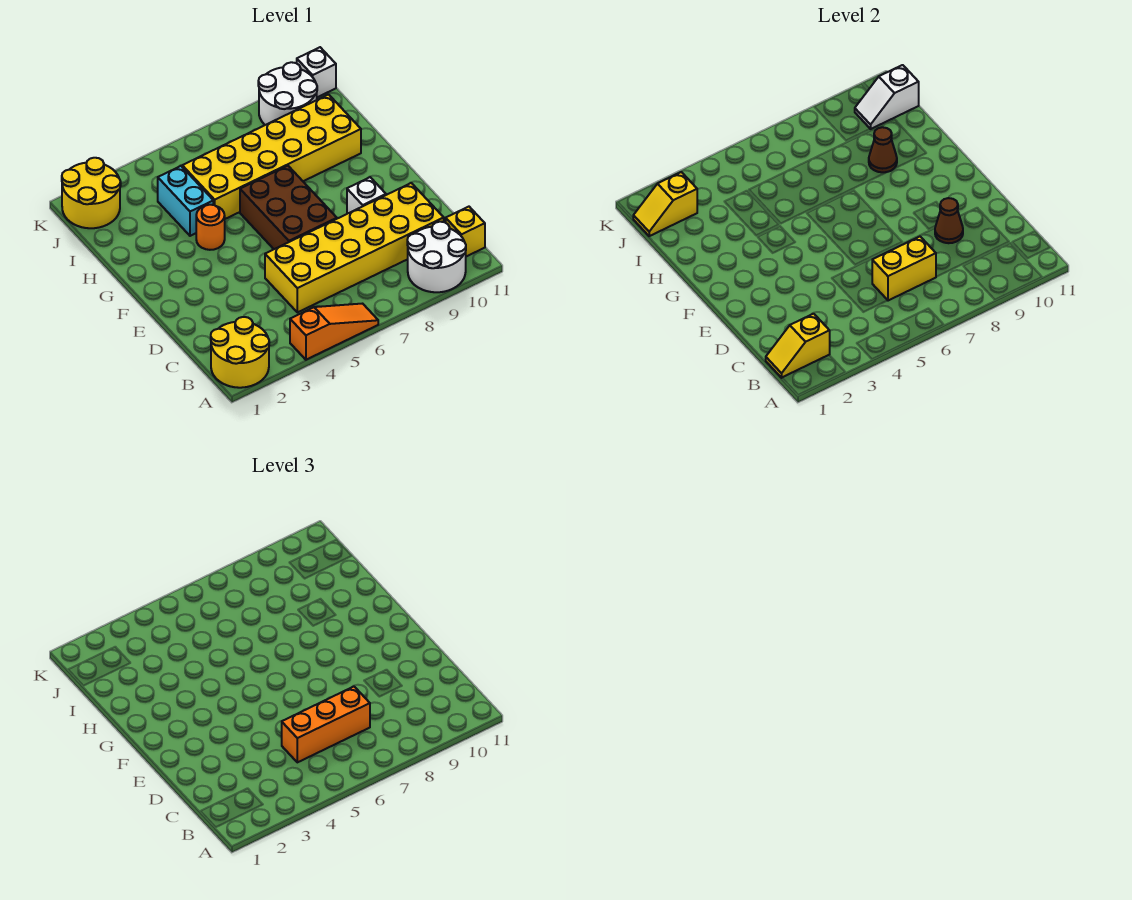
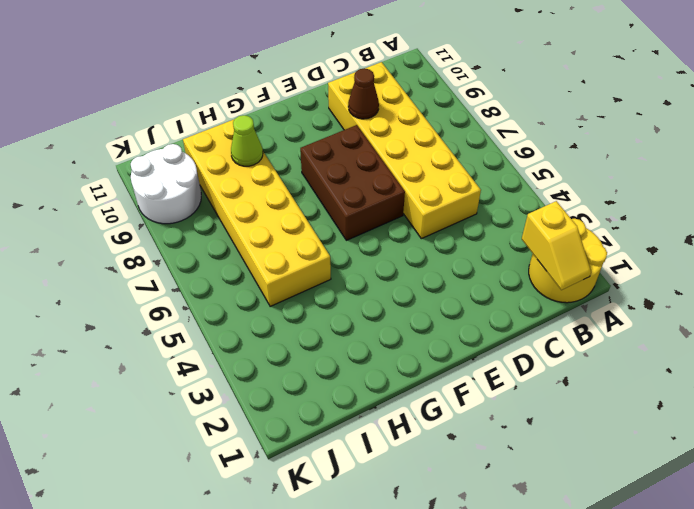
brown brick E6:F8 level 1 -> brown brick E6:G7 level 1
lime cone H9 level 2 -> brown cone H9 level 2
none -> orange slope A4:A6 level 1 top 4
none -> white round brick A9:B10 level 1
none -> yellow brick B11 level 1

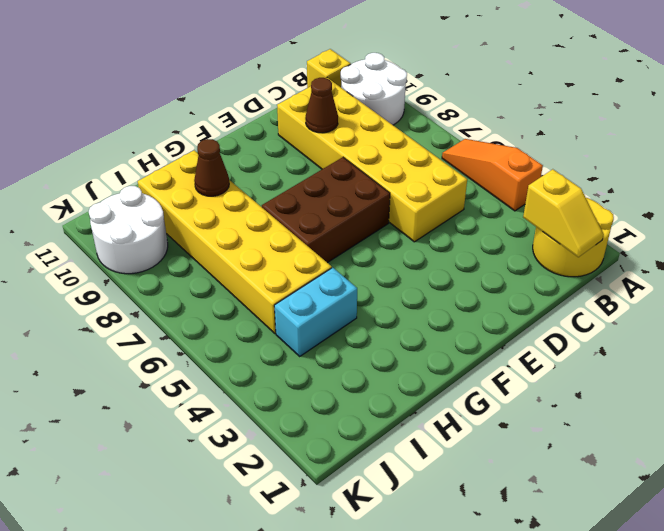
none -> white brick E9 level 1
none -> orange round brick G4 level 1
none -> yellow round brick J1:K2 level 1

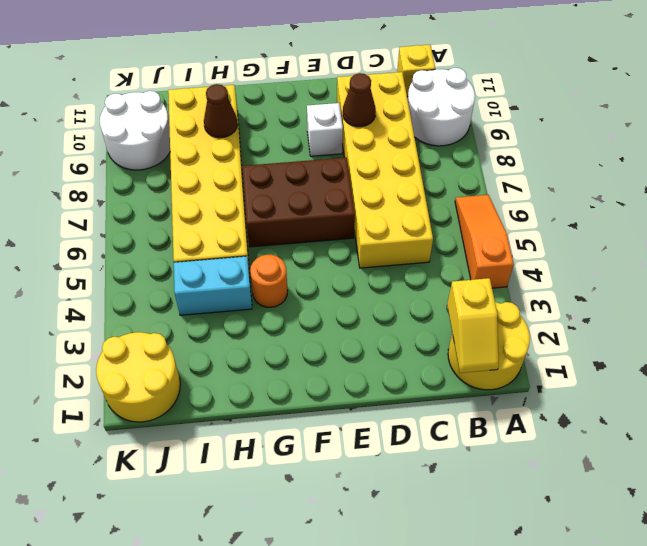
none -> white brick K11 level 1
none -> yellow brick C6:C7 level 2
none -> yellow slope J1:J2 level 2 top 2

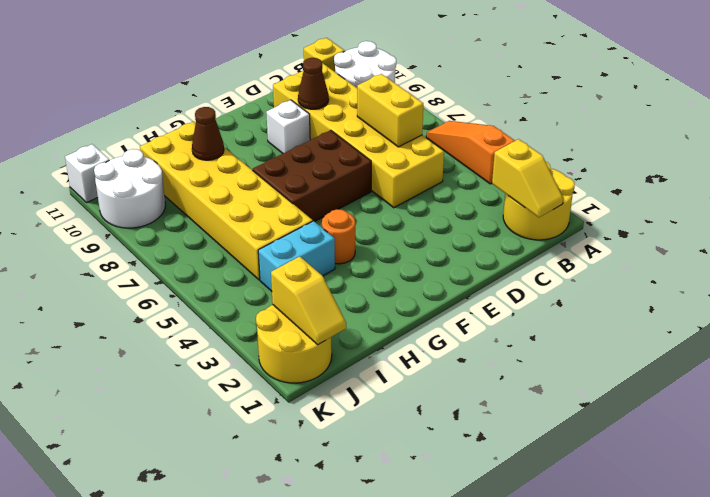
none -> white slope J10:J11 level 2 top 11
none -> orange brick C5:C7 level 3

